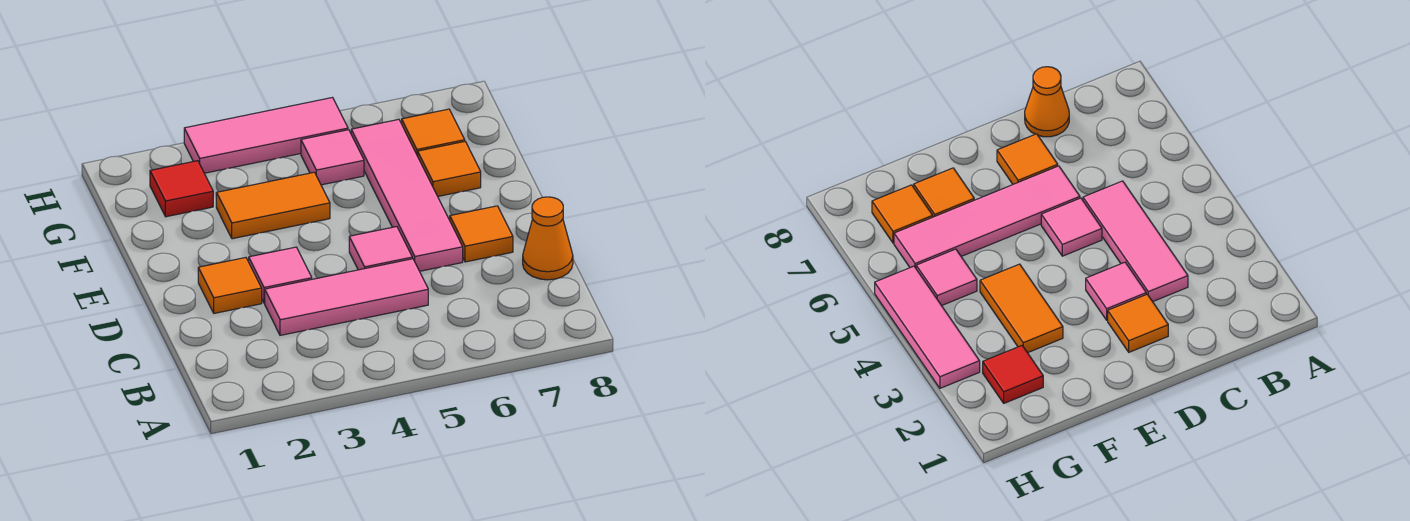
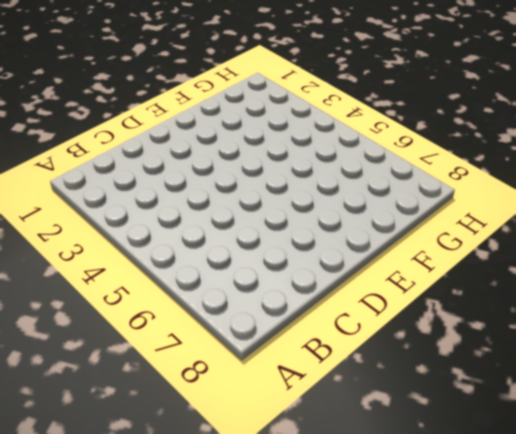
none -> pink tile C3:C5 level 1
none -> orange cone C8 level 1
none -> orange tile D2 level 1

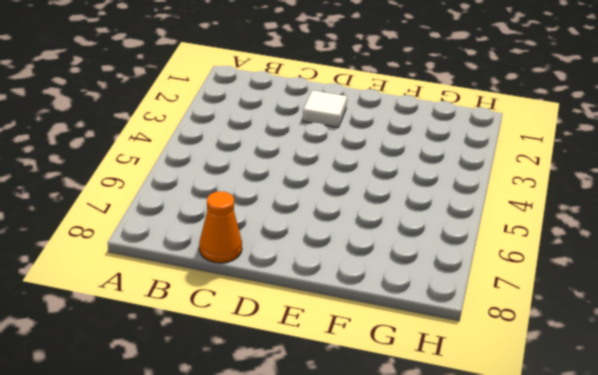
white tile D2 level 1 -> orange tile D2 level 1
none -> pink tile C3:C5 level 1
none -> pink tile D3 level 1
none -> pink tile D5 level 1

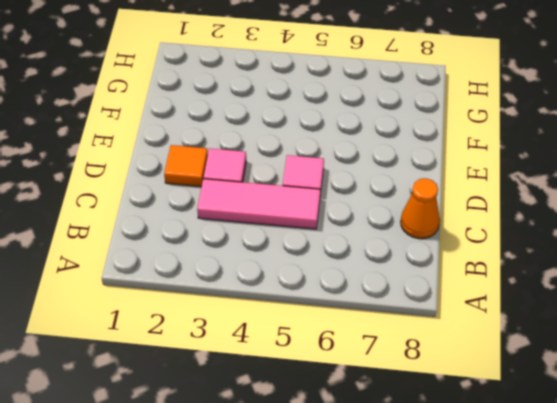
none -> pink tile D6:G6 level 1
none -> orange tile D7 level 1
none -> orange tile F3:F4 level 1

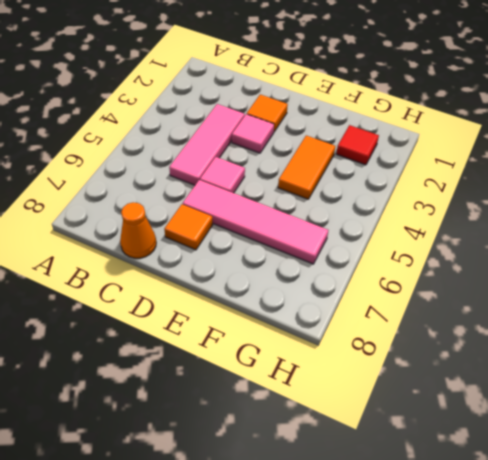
none -> orange tile F7 level 1
none -> pink tile G5 level 1
none -> orange tile G7 level 1

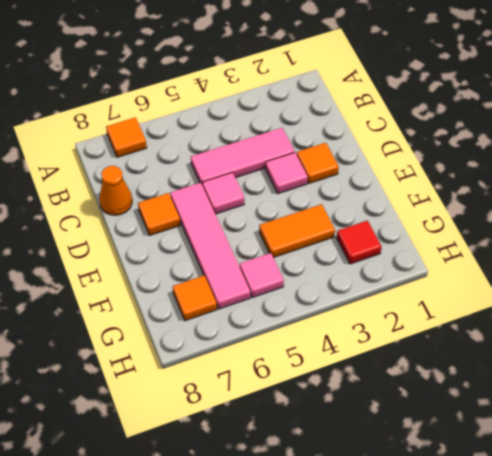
orange tile A7 level 1 -> orange tile F7 level 1
none -> pink tile H3:H5 level 1

